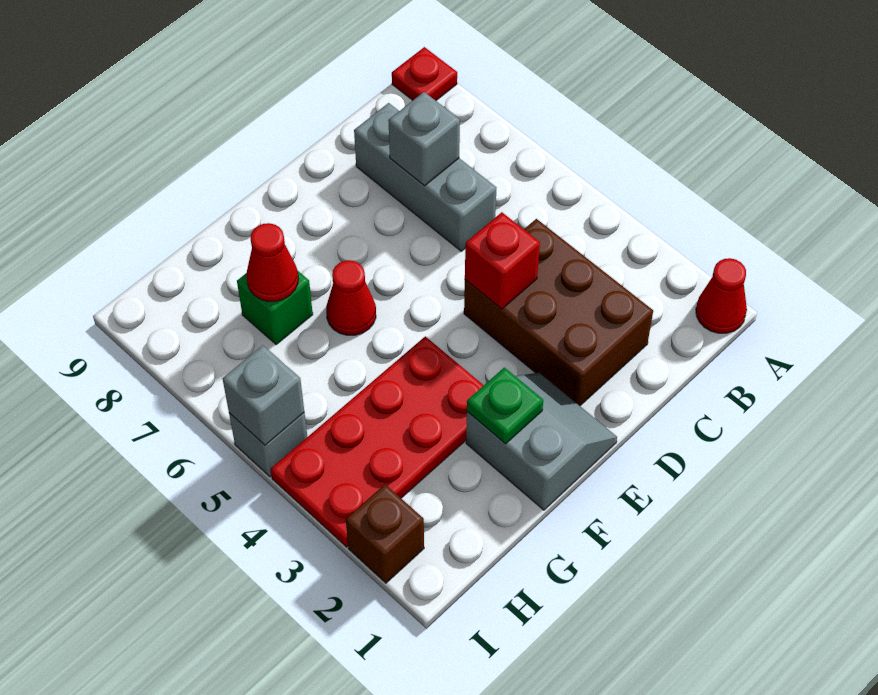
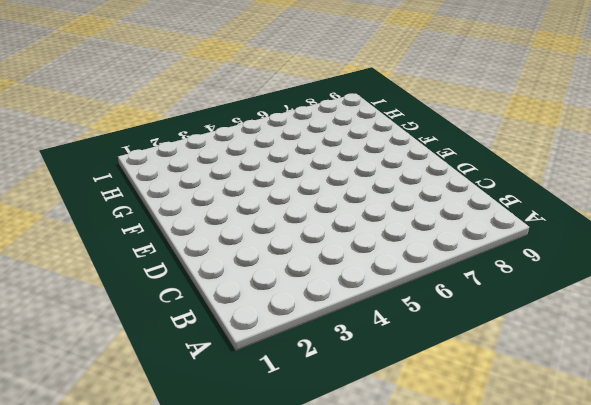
none -> red cone A1 level 1
none -> red plate A9 level 1
none -> brown brick C2:D4 level 1

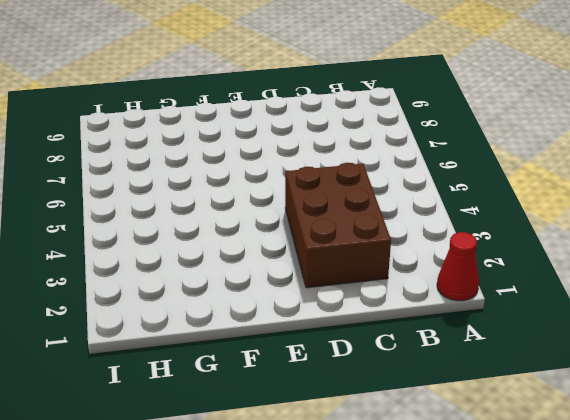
none -> red plate A9 level 1
none -> grey brick C6:C8 level 1
none -> grey slope E1:F2 level 1 top F

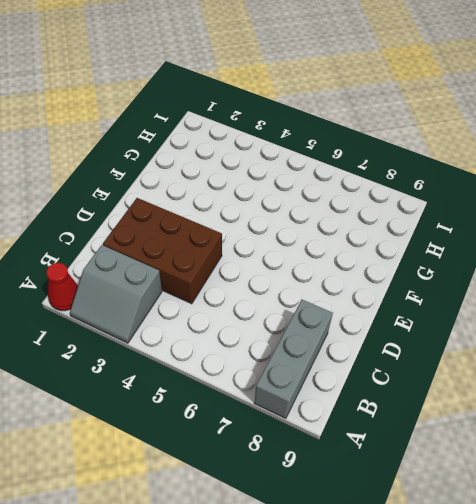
grey slope A2:B3 level 1 top B -> grey slope E1:F2 level 1 top F
grey brick A8:C8 level 1 -> grey brick C6:C8 level 1
none -> red plate A9 level 1
none -> red plate F3:I4 level 1
none -> red cone F6 level 1

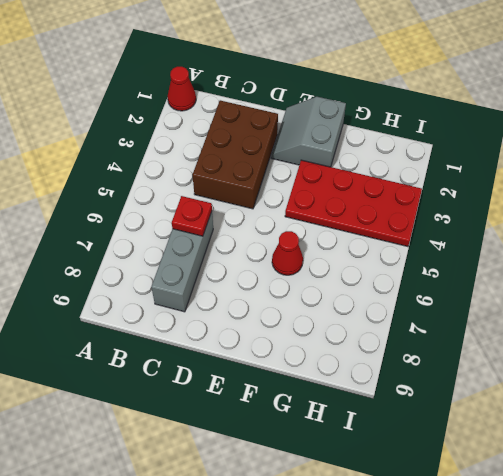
red plate C6 level 2 -> red plate A9 level 1
none -> green brick G7 level 1
none -> brown brick I2 level 1
none -> grey brick I5 level 1

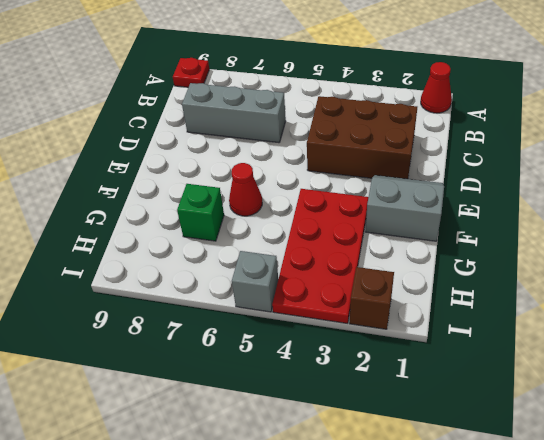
none -> grey brick C7 level 2
none -> red brick D4 level 2
none -> green plate F2 level 2

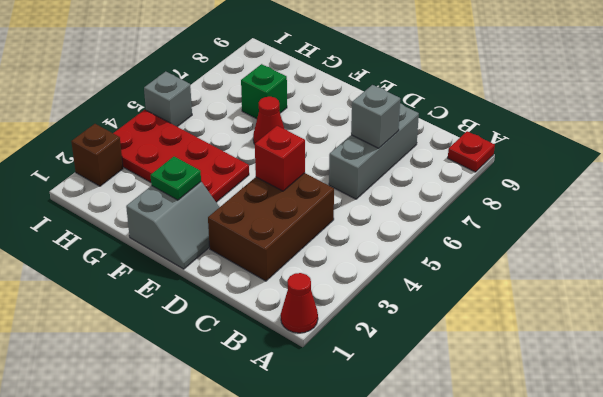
none -> red cone G7 level 2
none -> grey brick I5 level 2

